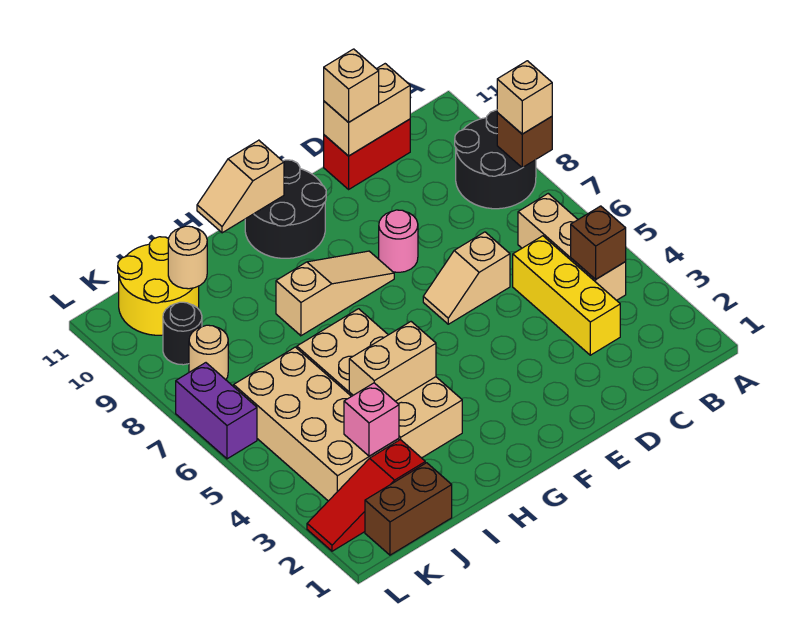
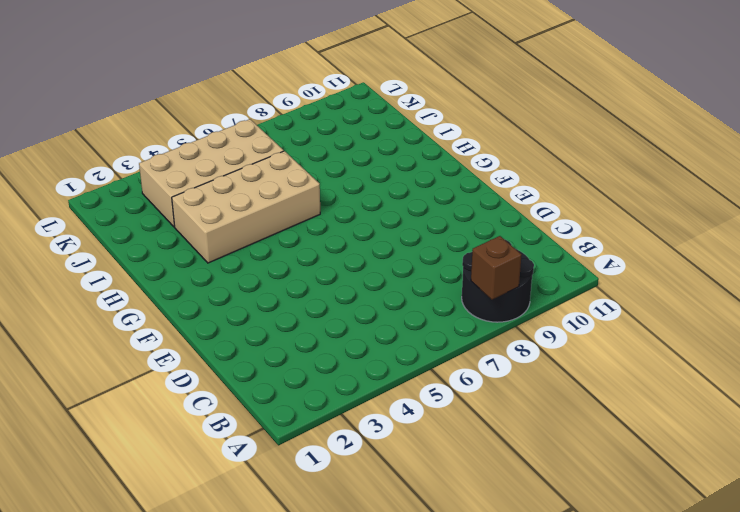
none -> tan brick B4:B6 level 1
none -> yellow brick C3:C5 level 1
none -> red brick C11:D11 level 1

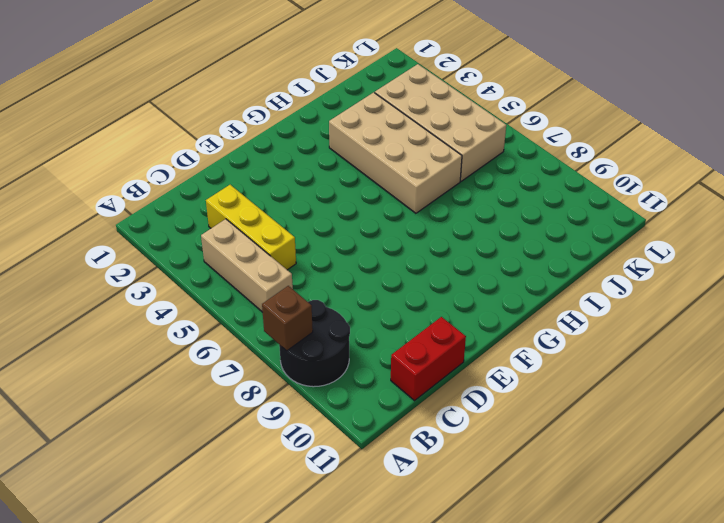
none -> tan slope D6:E6 level 1 top D
none -> pink round brick E8 level 1
none -> tan slope F8:H8 level 1 top H

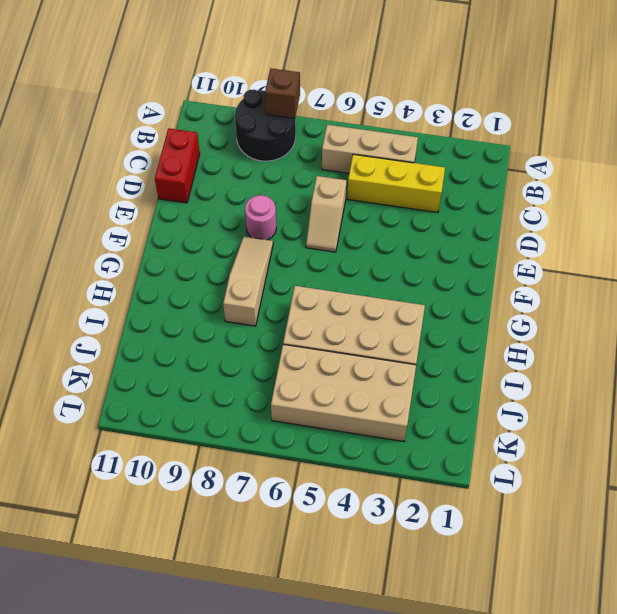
none -> black round brick F10:G11 level 1
none -> brown brick J1:K1 level 1
none -> red slope J2:L2 level 1 top J

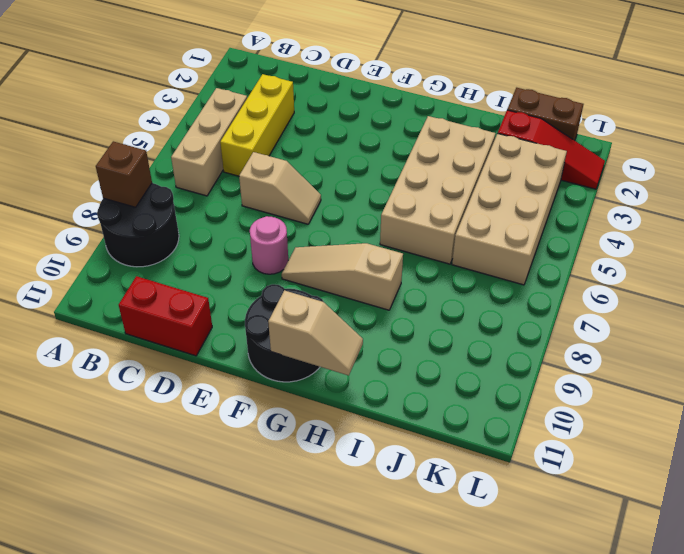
none -> yellow round brick J10:K11 level 1
none -> tan round brick K8 level 1
none -> black round brick K9 level 1

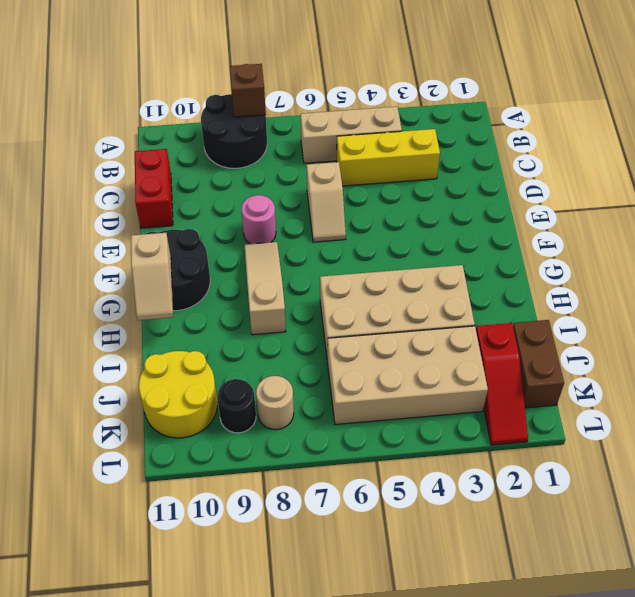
none -> purple brick L6:L7 level 1
none -> brown brick B4 level 2
none -> tan brick C11:D11 level 2

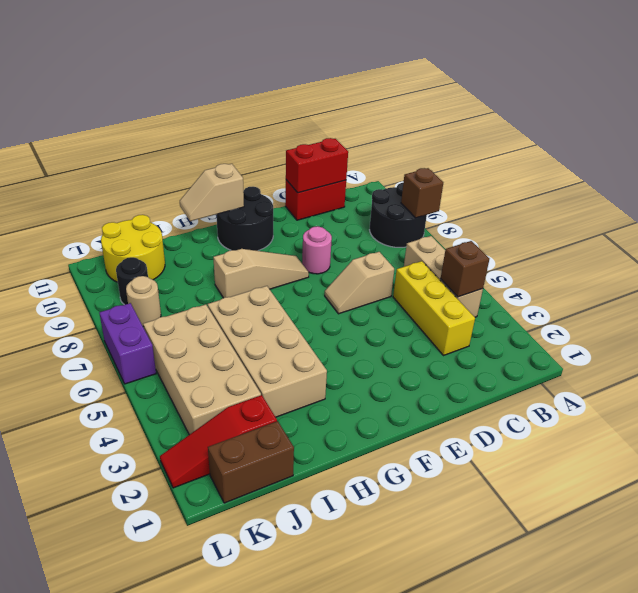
red brick C11:D11 level 2 -> tan brick C11:D11 level 2
none -> tan brick H4:I4 level 2
none -> pink brick J3 level 2
none -> tan round brick J10 level 2

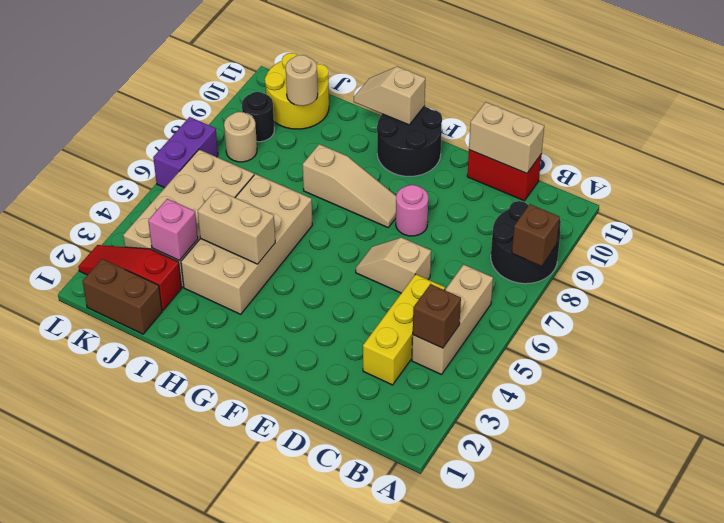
none -> tan brick A8 level 3
none -> tan brick D11 level 3

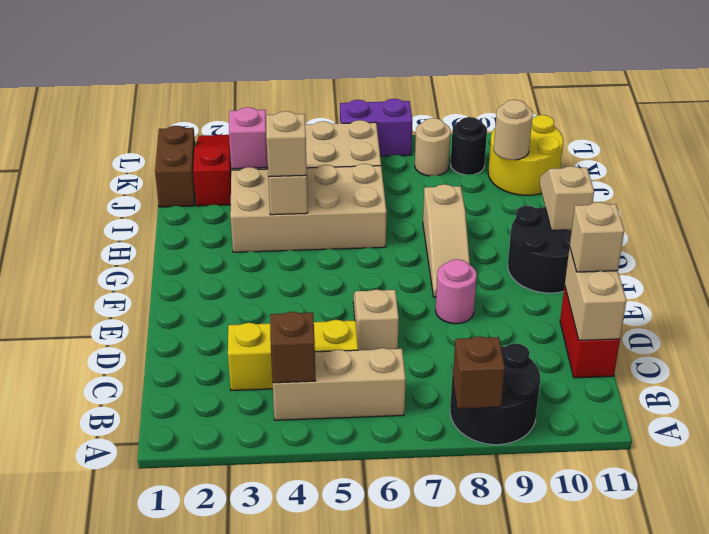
tan brick H4 level 3 -> tan brick A8 level 3

